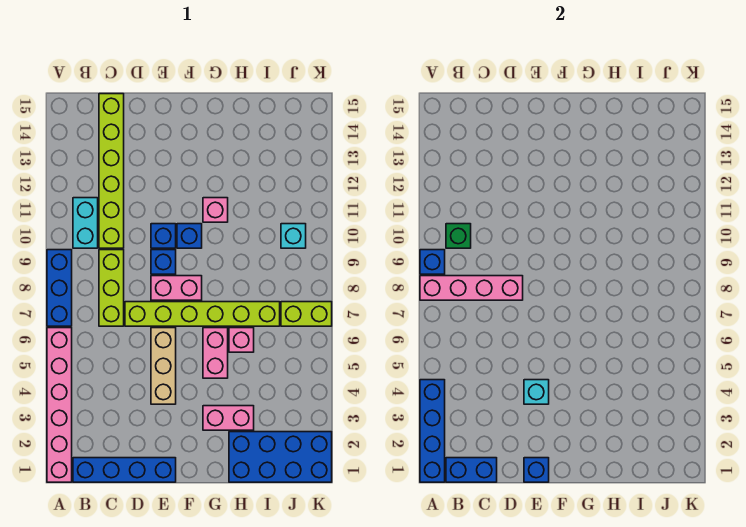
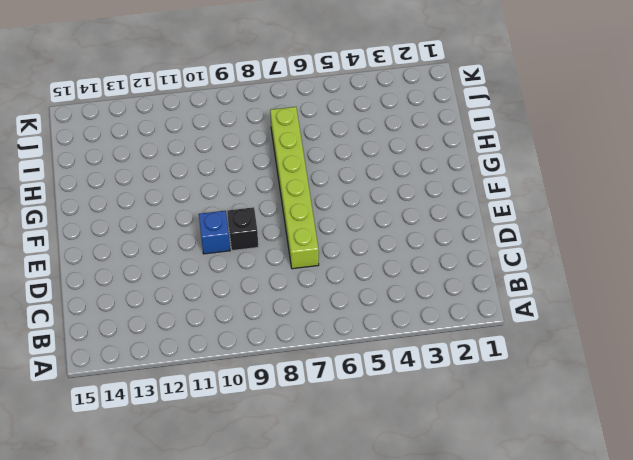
black brick E9 level 1 -> blue brick E9 level 1
none -> pink brick A1:A6 level 1
none -> blue brick A7:A9 level 1
none -> blue brick B1:E1 level 1

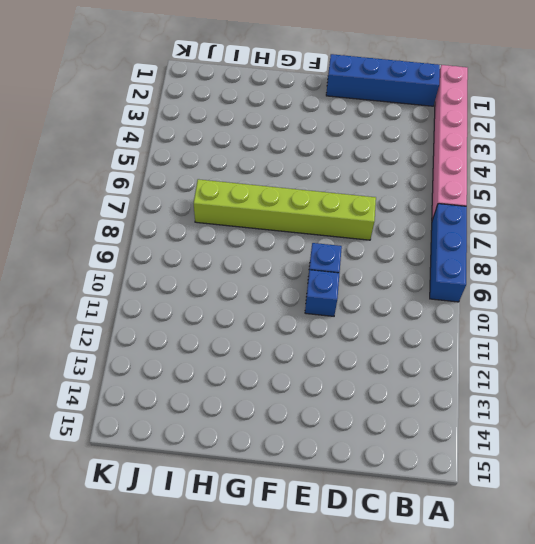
none -> cyan brick B10:B11 level 1
none -> lime brick C7:C9 level 1
none -> lime brick C10:C15 level 1

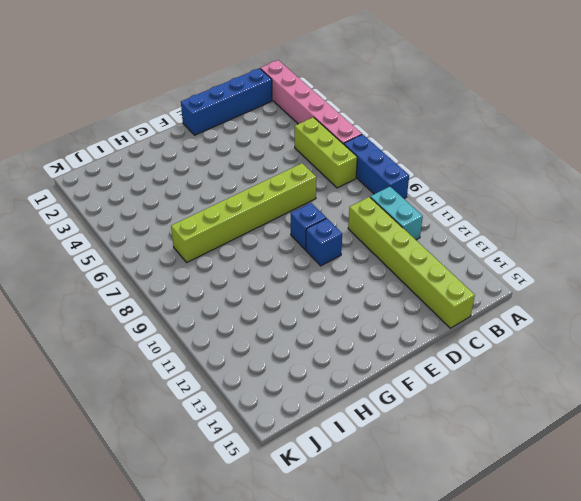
lime brick B5:B7 level 1 -> lime brick C7:C9 level 1
none -> tan brick E4:E6 level 1
none -> pink brick E8:F8 level 1
none -> blue brick F10 level 1

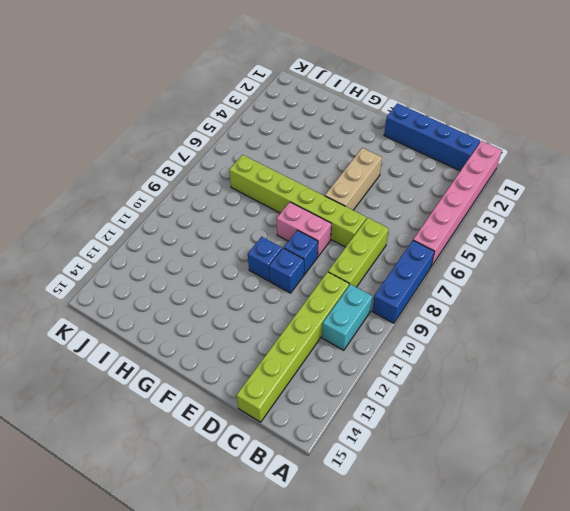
none -> pink brick G3:H3 level 1
none -> pink brick G5:G6 level 1
none -> pink brick G11 level 1

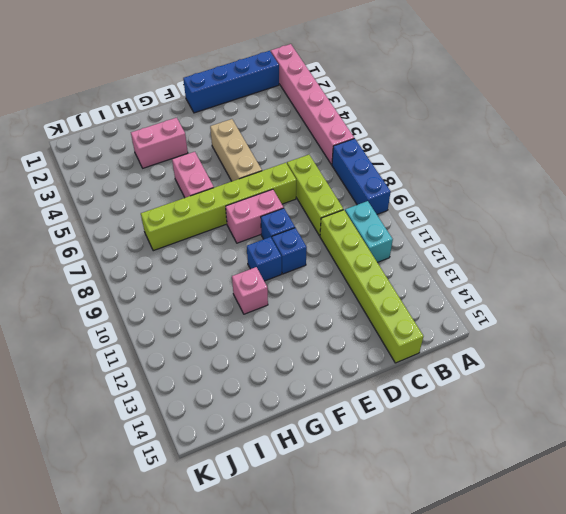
none -> blue brick H1:K2 level 1
none -> pink brick H6 level 1
none -> lime brick J7:K7 level 1

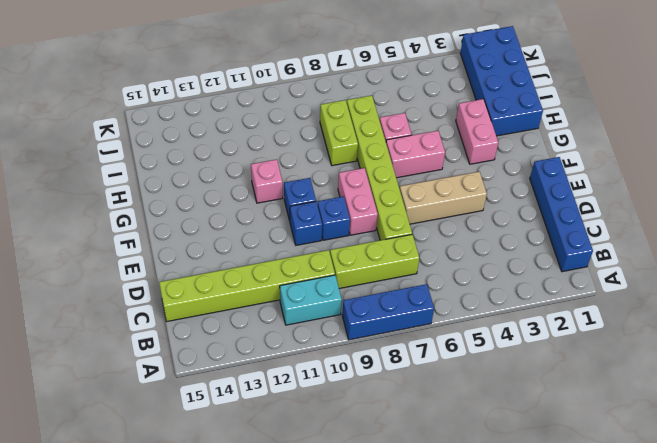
lime brick H8:I8 level 1 -> lime brick J7:K7 level 1
none -> pink brick A1:A6 level 1
none -> cyan brick J10 level 1
none -> blue brick A1:A4 level 2

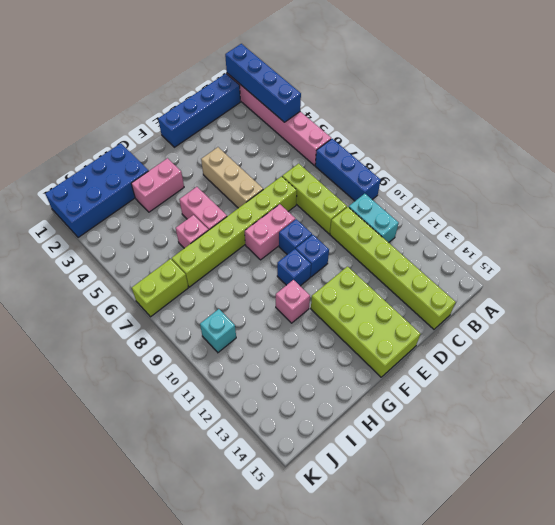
lime brick E12:F15 level 1 -> none
none -> pink brick A8:D8 level 2
none -> blue brick A9 level 2
none -> blue brick B1:C1 level 2

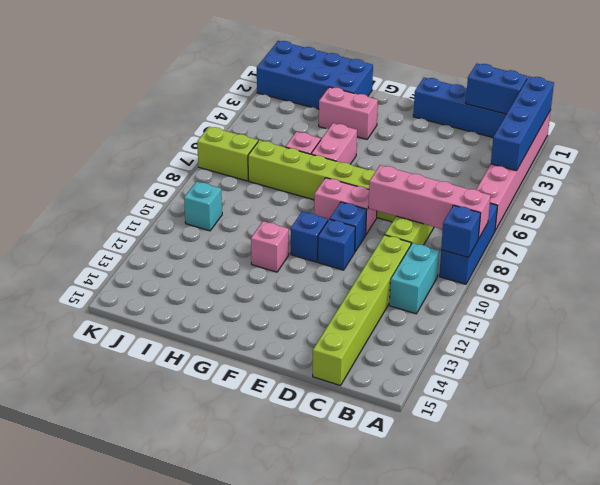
none -> tan brick E4:E6 level 1
none -> green brick B10 level 2
none -> blue brick E1 level 2

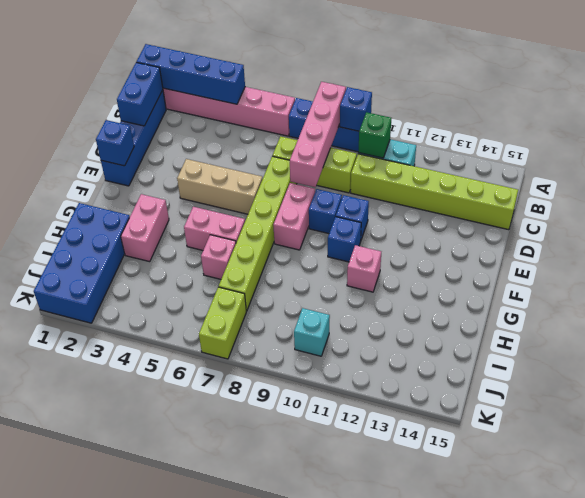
none -> cyan brick E4 level 2

